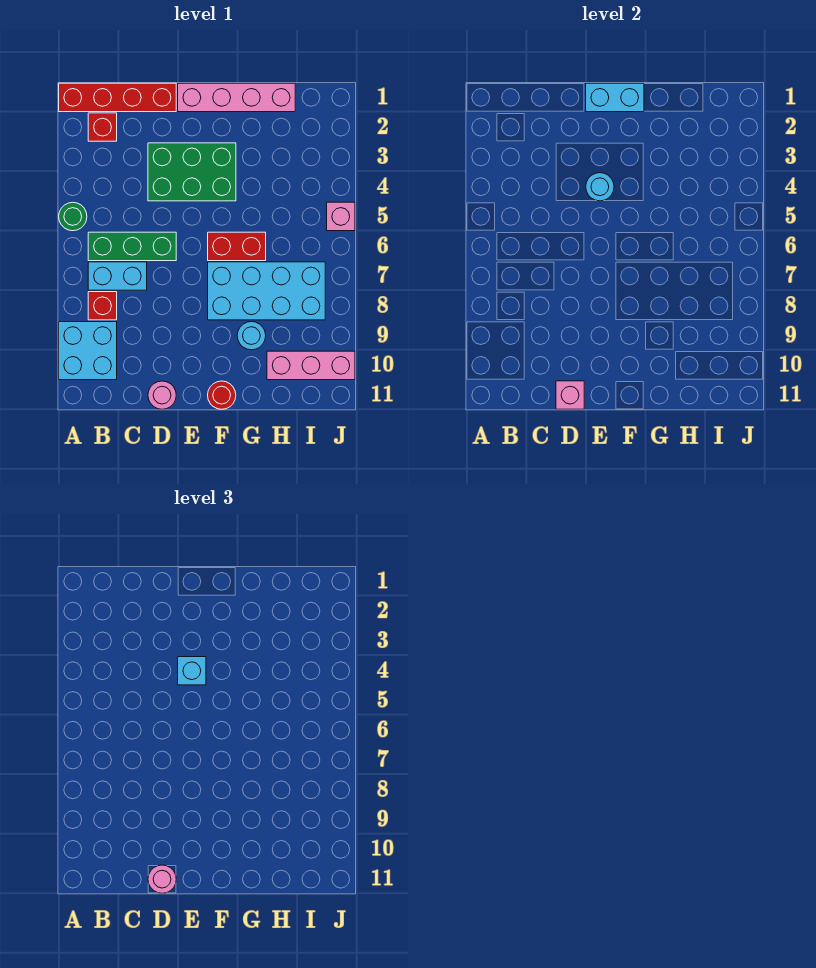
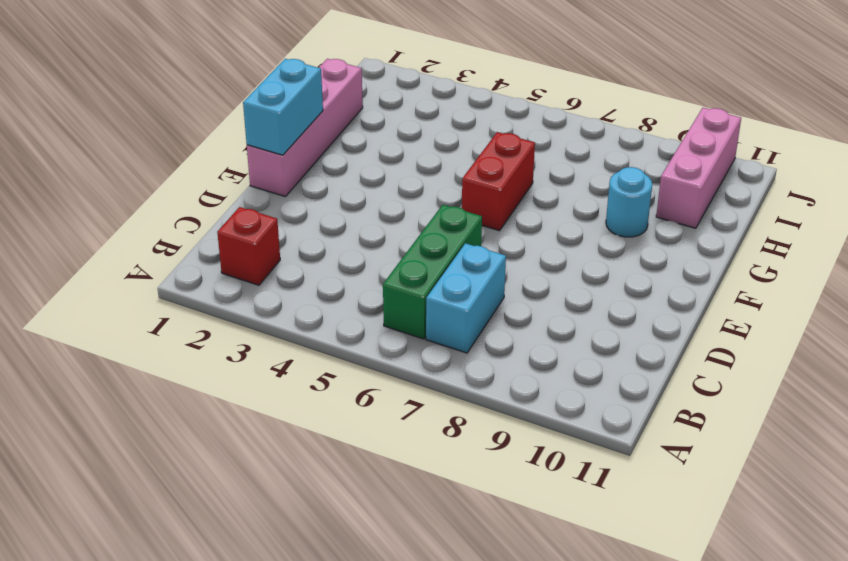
none -> red brick A1:D1 level 1
none -> green round brick A5 level 1
none -> cyan brick A9:B10 level 1

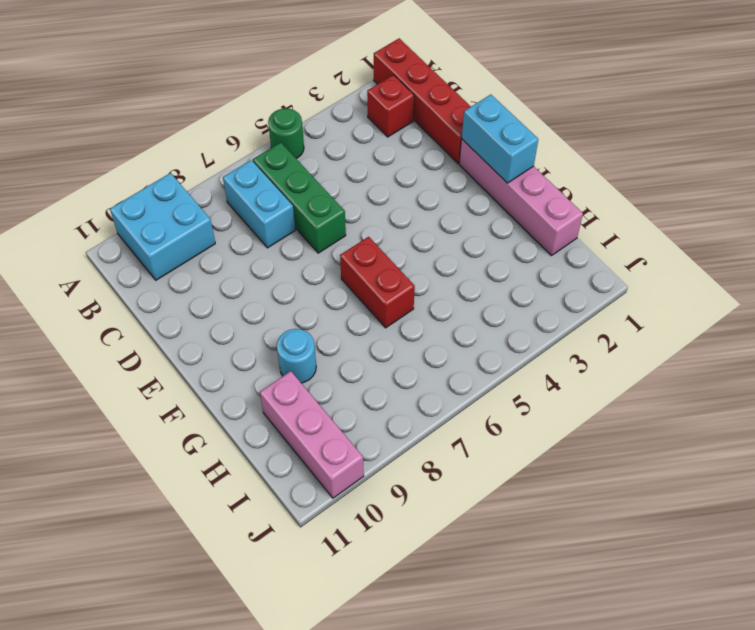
none -> red brick B8 level 1
none -> green brick D3:F4 level 1
none -> pink round brick D11 level 1

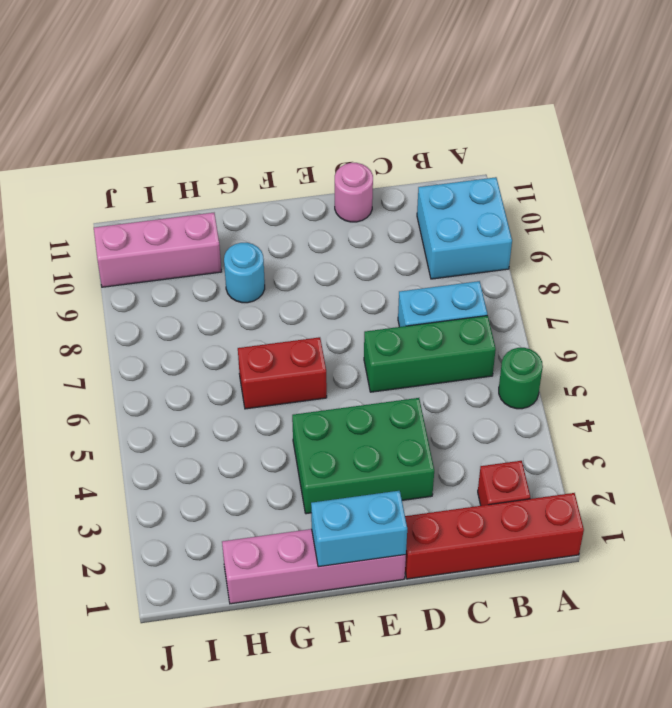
none -> red brick B8 level 1
none -> cyan brick F7:I8 level 1
none -> red round brick F11 level 1

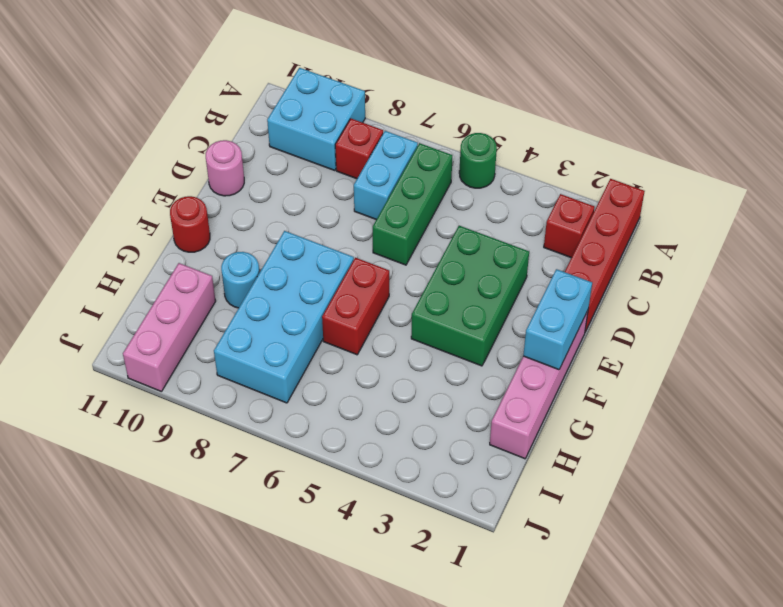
none -> pink brick J5 level 1
none -> pink brick D11 level 2
none -> cyan round brick E4 level 2

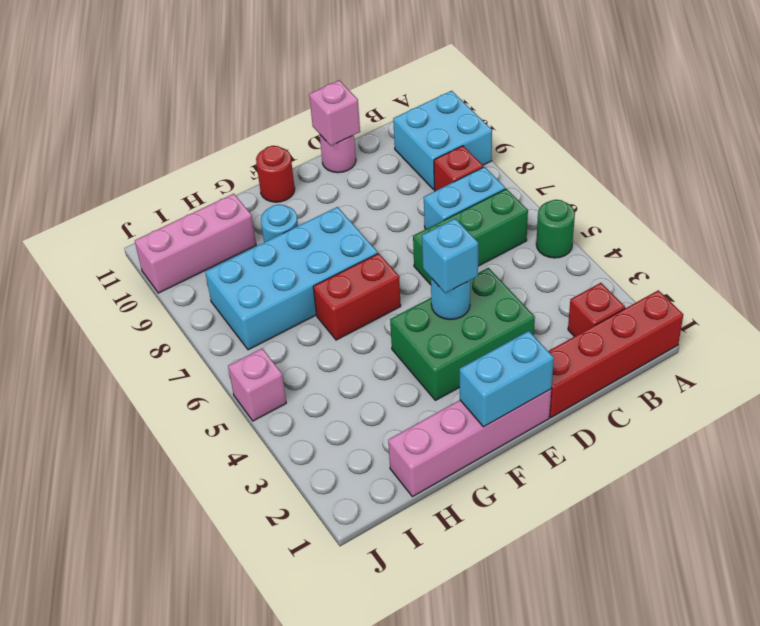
none -> pink round brick D11 level 3

